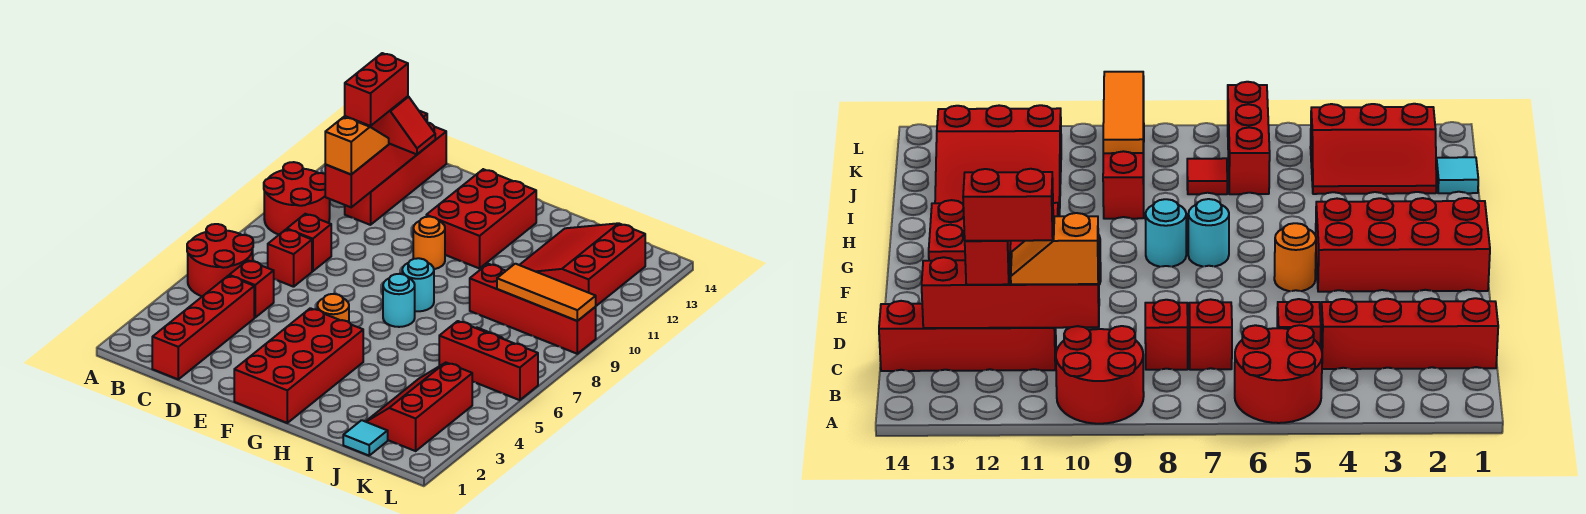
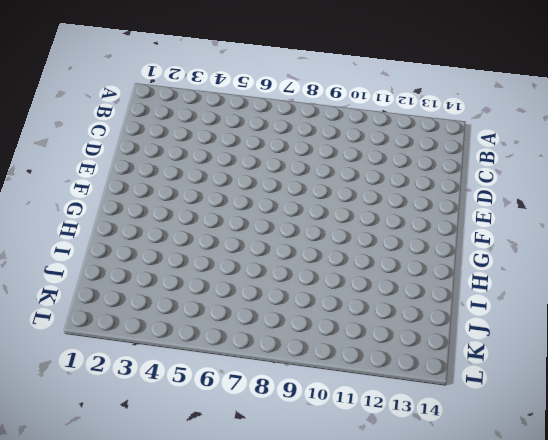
none -> red round brick A5:B6 level 1
none -> red round brick A9:B10 level 1
none -> red brick C1:C4 level 1

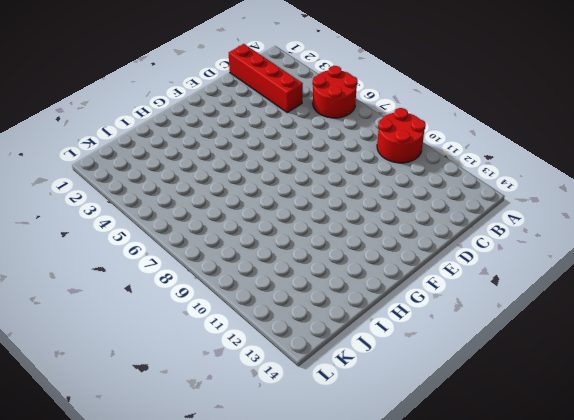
none -> red brick C5 level 1
none -> red brick C7 level 1
none -> red brick C8 level 1

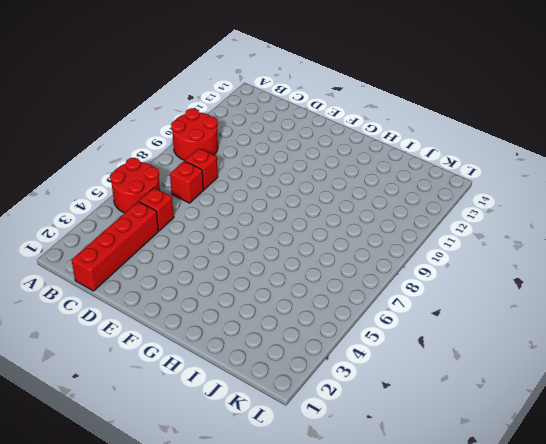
none -> red brick C11:C14 level 1
none -> red brick F1:G4 level 1
none -> orange round brick F5 level 1

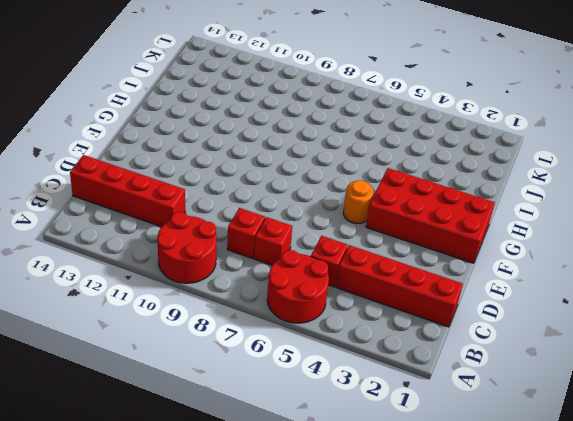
none -> orange round brick F10 level 1
none -> red brick F11:G13 level 1
none -> cyan round brick G7 level 1

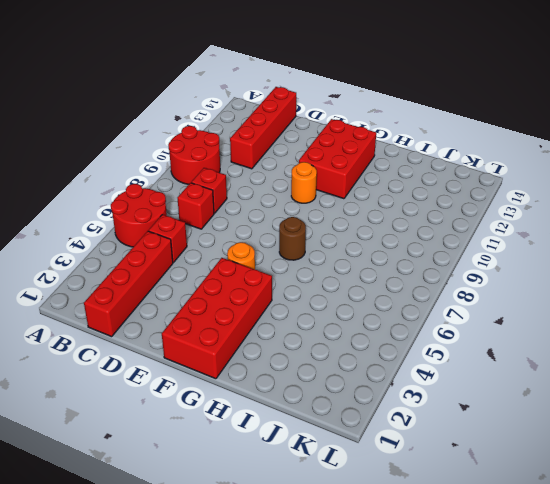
brown round brick G7 level 1 -> cyan round brick G7 level 1
none -> cyan round brick G8 level 1
none -> red brick I9:L9 level 1
none -> red slope I11:K13 level 1 top K

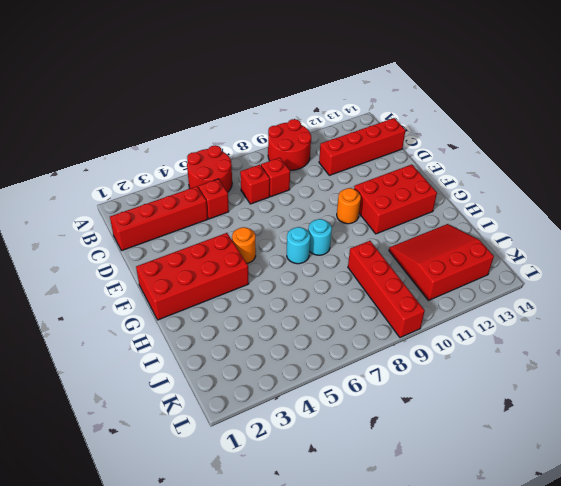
none -> cyan tile J1 level 1
none -> red slope J2:K4 level 1 top K
none -> red brick J6:L6 level 1

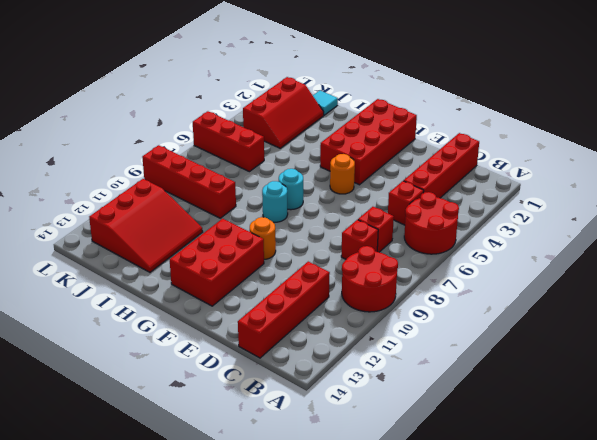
none -> red tile J7 level 1
none -> red brick C10:C13 level 2
none -> orange tile J9:L9 level 2

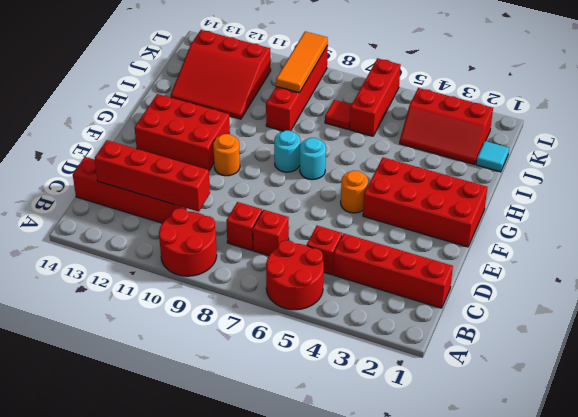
none -> orange slope C10:C11 level 3 top 10
none -> red slope C12:D12 level 3 top C
none -> red brick C11:C12 level 4

